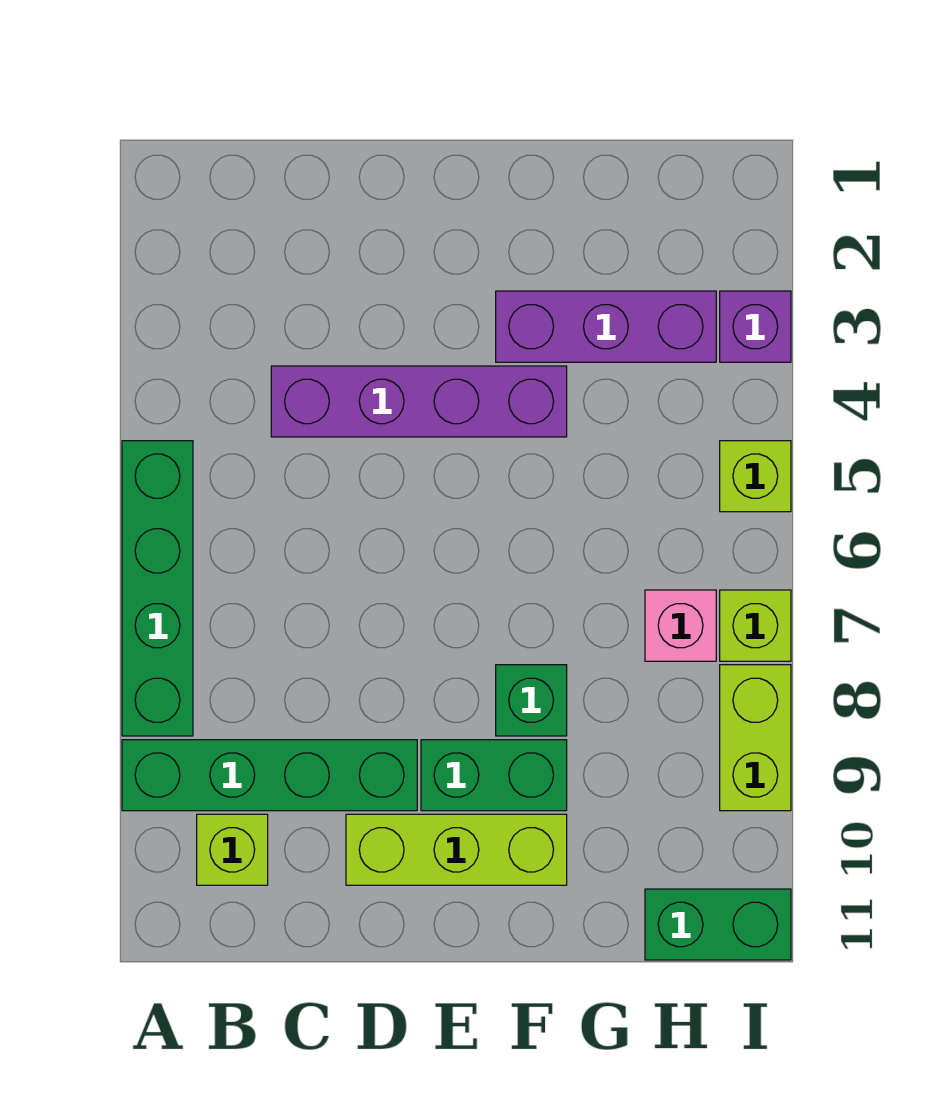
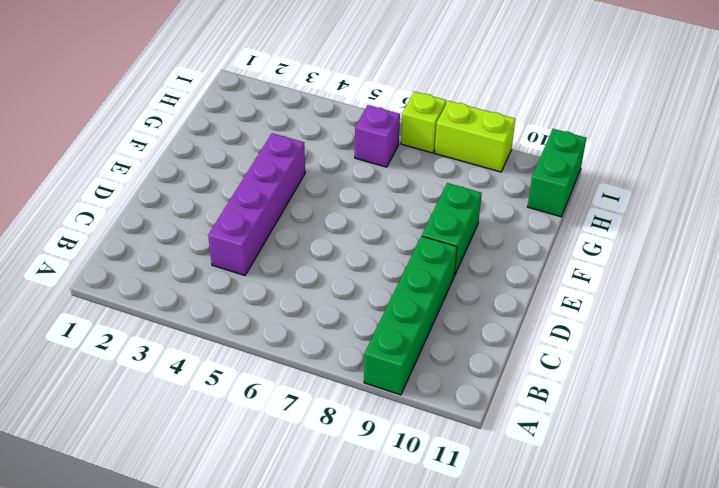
purple brick H6 level 1 -> purple brick I3 level 1
none -> green brick A5:A8 level 1
none -> lime brick B10 level 1
none -> lime brick D10:F10 level 1

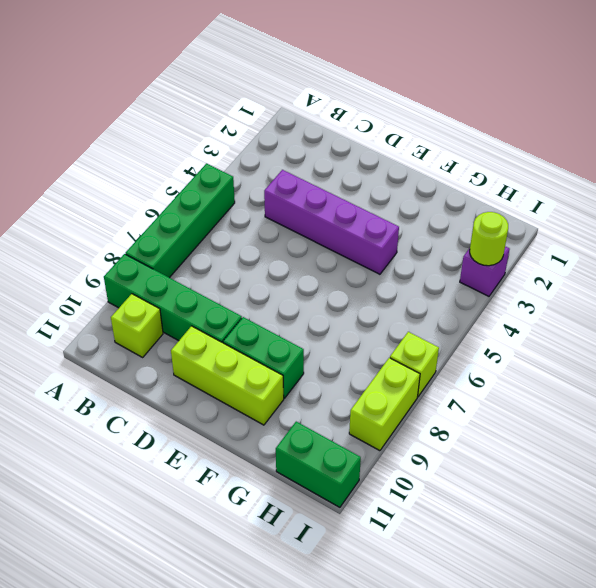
lime round brick I3 level 2 -> none
none -> purple brick F3:H3 level 1
none -> green brick F8 level 1
none -> pink brick H7 level 1

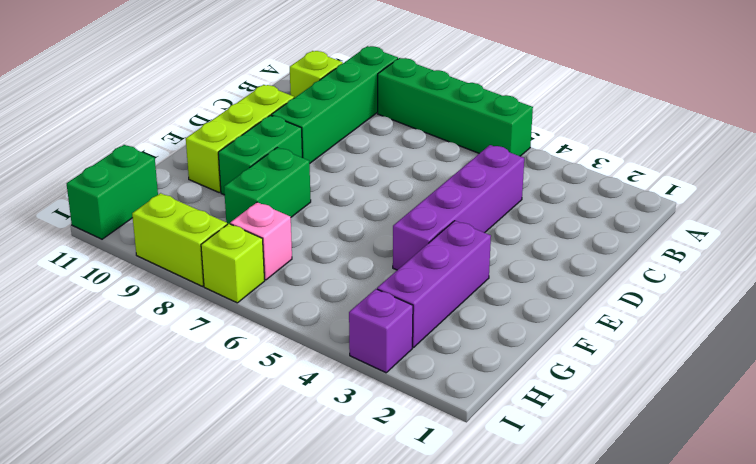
green brick F8:G8 level 1 -> green brick F8 level 1
none -> lime brick I5 level 1

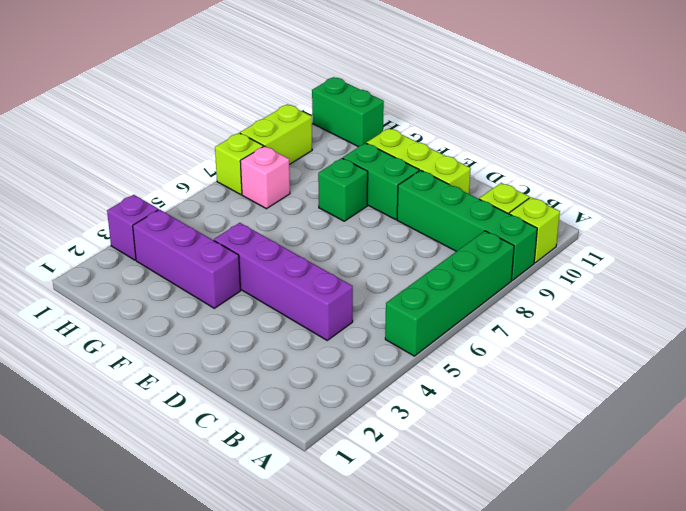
lime brick A10 level 1 -> lime brick I5 level 1

